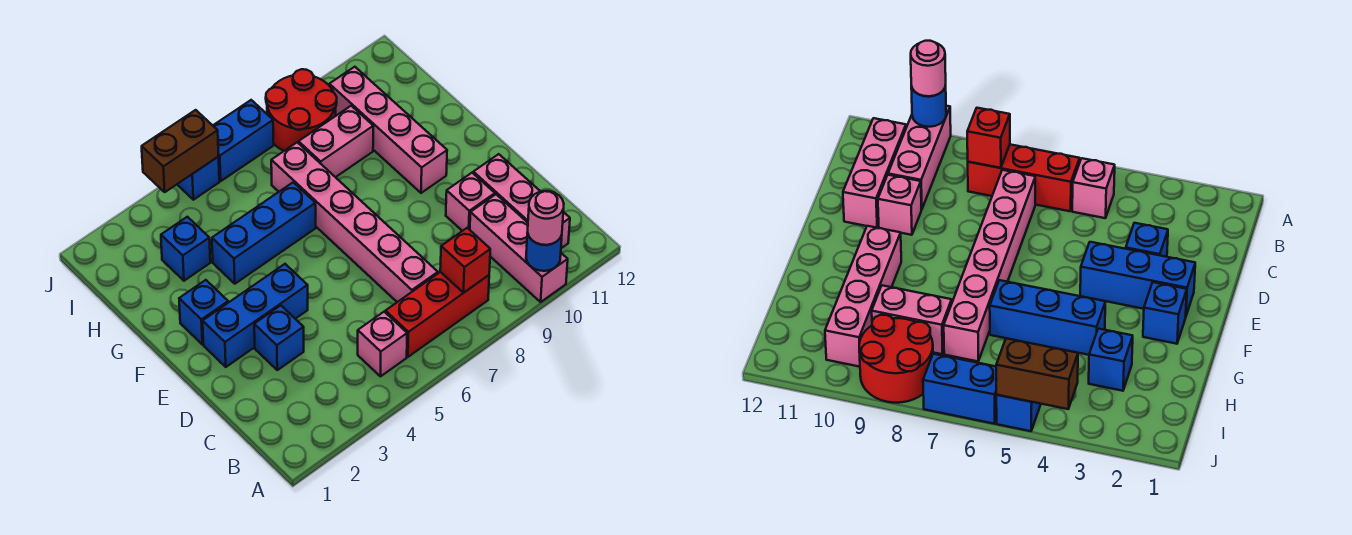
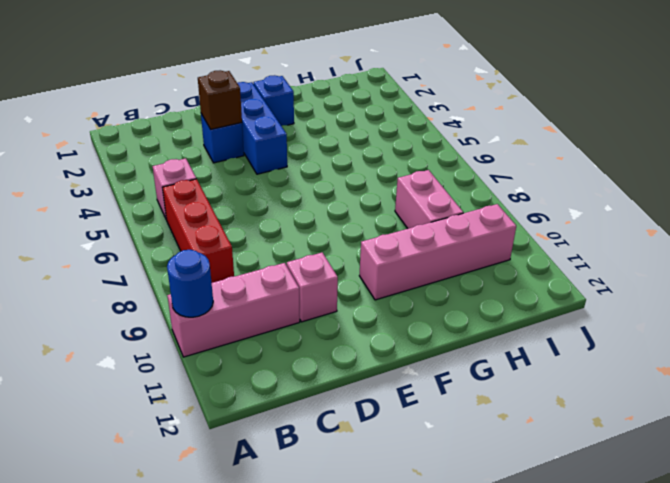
brown brick D3 level 2 -> none
none -> pink brick B11:D11 level 1
none -> pink brick C7:H7 level 1
none -> blue brick G4:G6 level 1

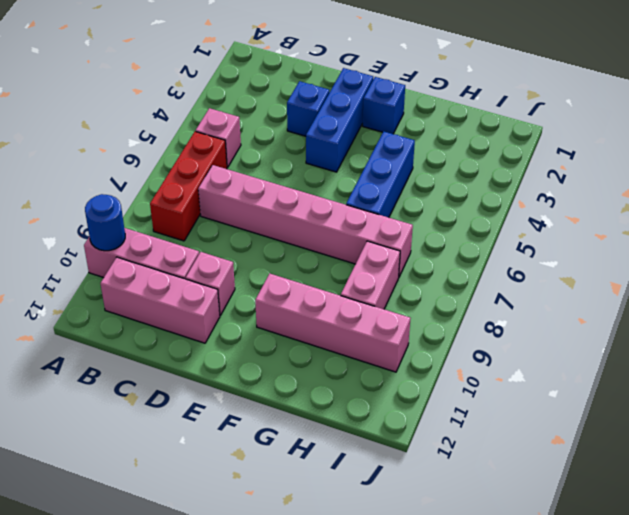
none -> blue brick H3 level 1
none -> red round brick I8:J9 level 1
none -> blue brick J5 level 1

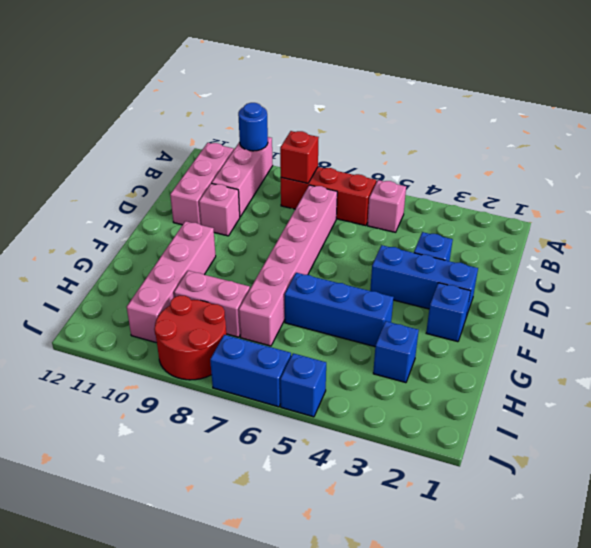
none -> brown brick J4:J5 level 2
none -> pink round brick A10 level 3

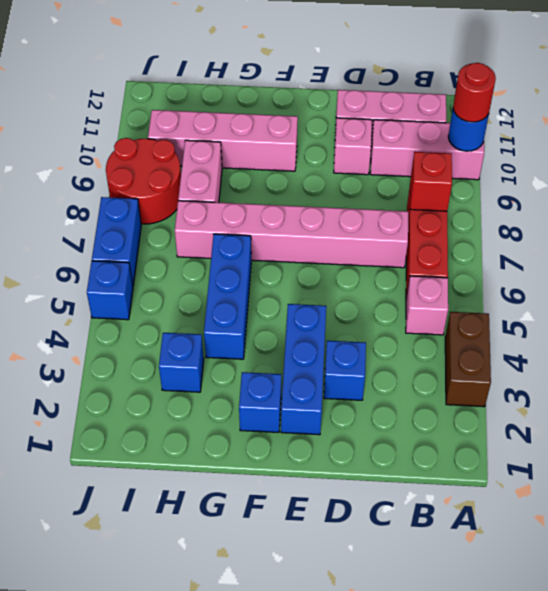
brown brick A3:A4 level 1 -> brown brick J4:J5 level 2
red round brick A10 level 3 -> pink round brick A10 level 3

